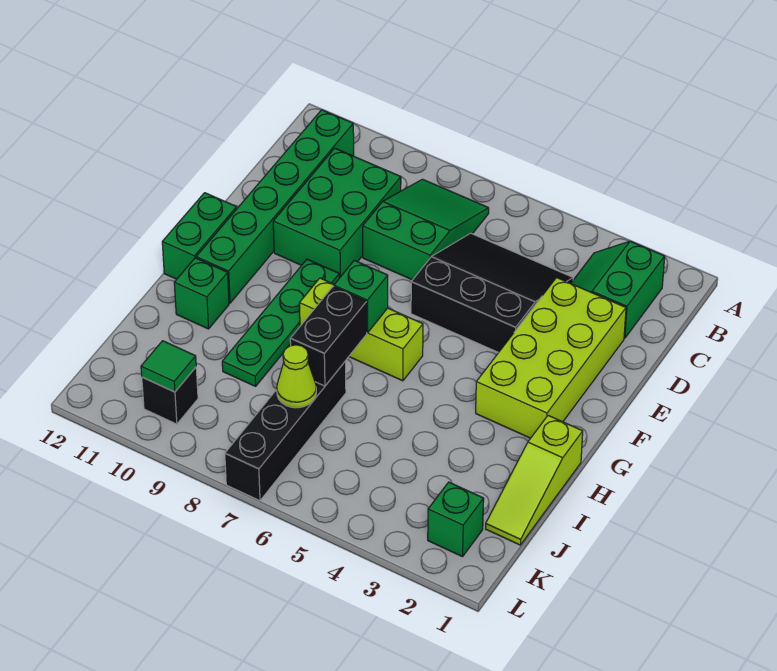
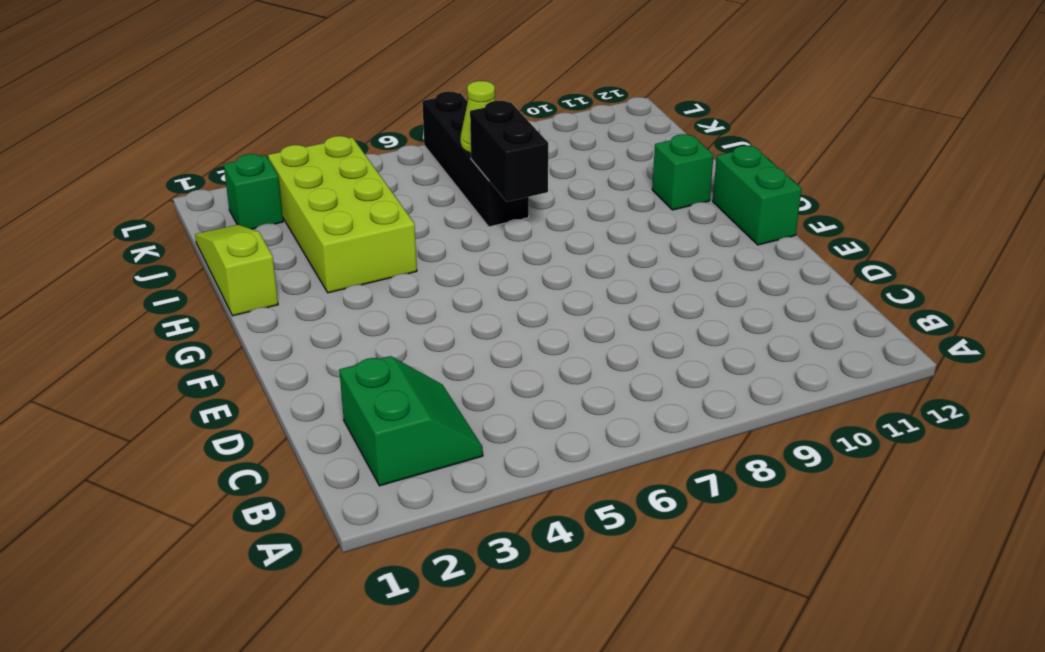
lime brick H3:K4 level 1 -> lime brick D2:G3 level 1
none -> green slope B7:D8 level 1 top D
none -> green brick B11:G11 level 1
none -> black slope C4:E6 level 1 top E

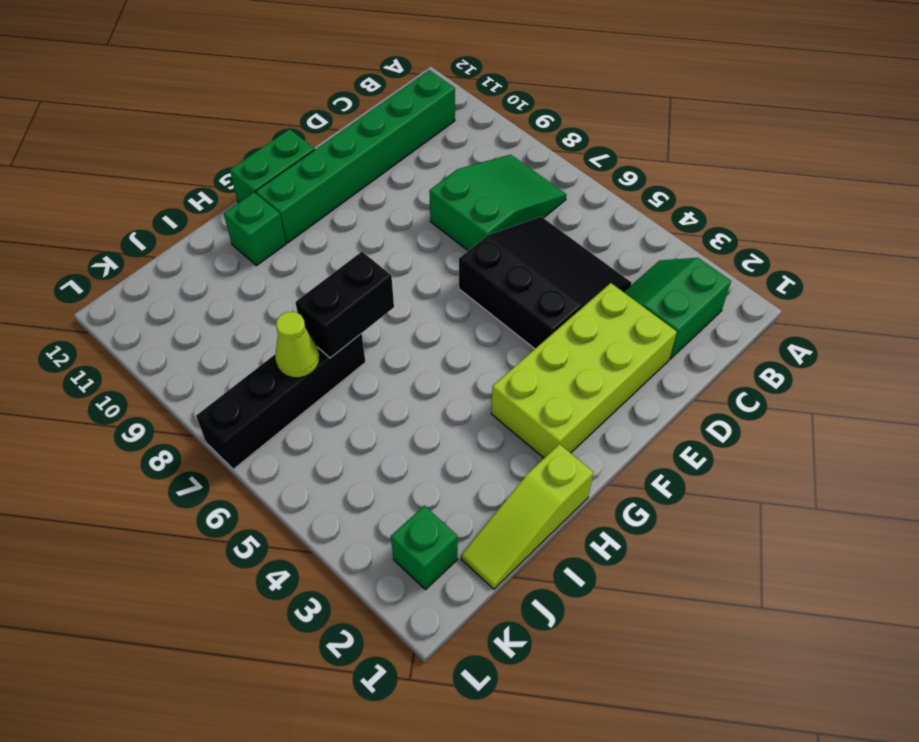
none -> green brick C9:E10 level 1
none -> green plate F9:I9 level 1
none -> lime brick G6:G8 level 1

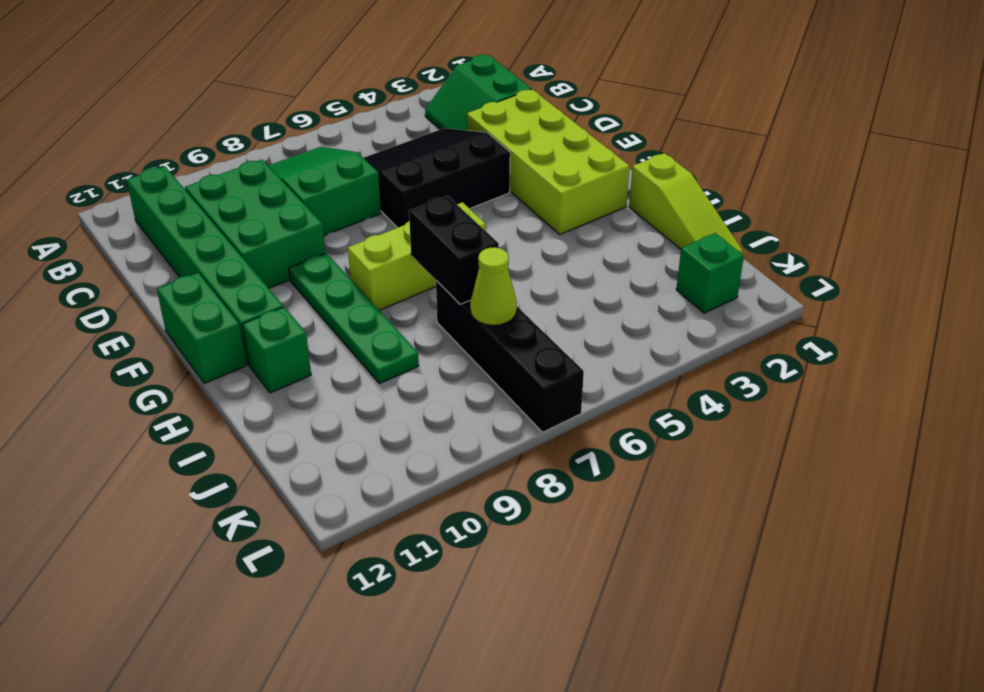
none -> black brick K10 level 1
none -> green brick G7 level 2
none -> green tile K10 level 2

